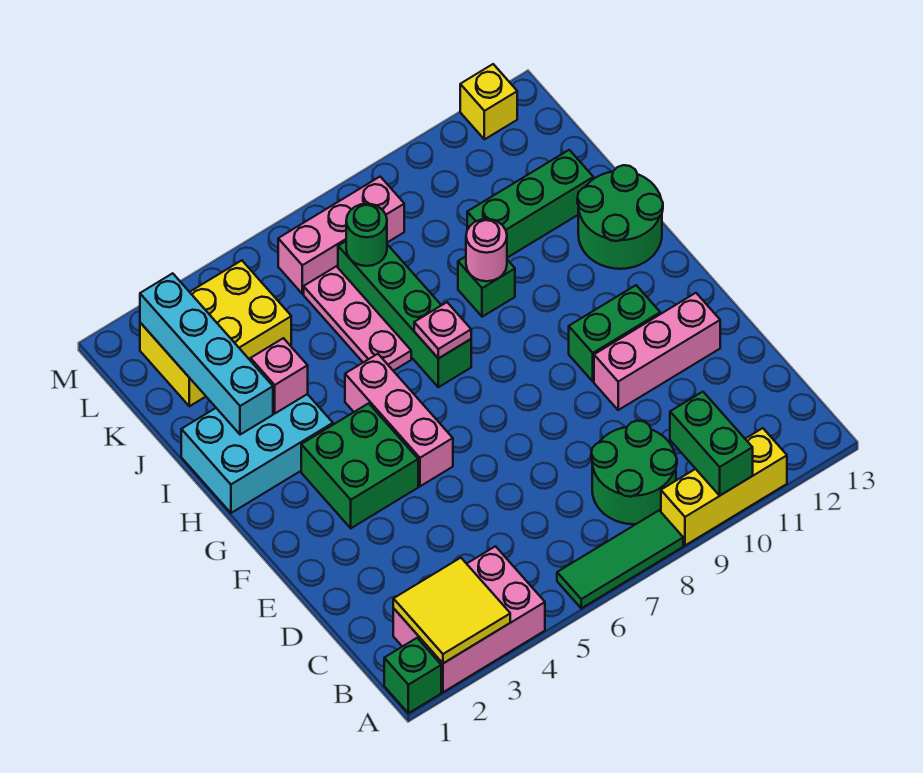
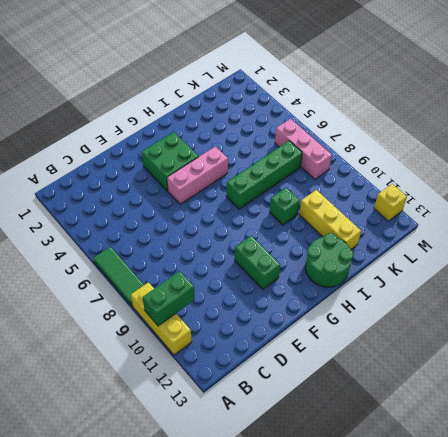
yellow brick J10:J12 level 1 -> green brick J10:J12 level 1
none -> green brick A1 level 1
none -> pink brick A2:B4 level 1
none -> green round brick B8:C9 level 1

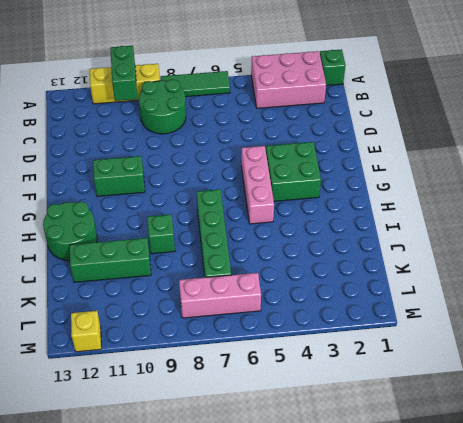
none -> pink brick E10:E12 level 1
none -> cyan brick H1:I3 level 1
none -> pink plate I6:K6 level 1

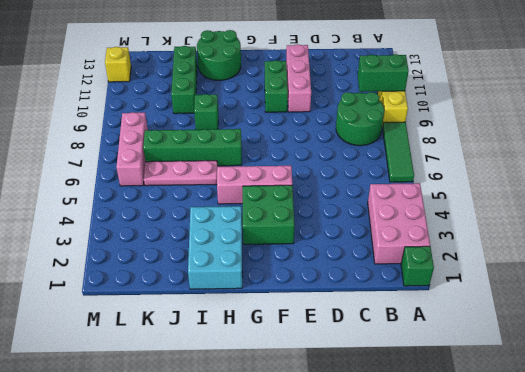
none -> yellow brick K2:L4 level 1
none -> yellow tile A2:B3 level 2
none -> pink plate H7 level 2

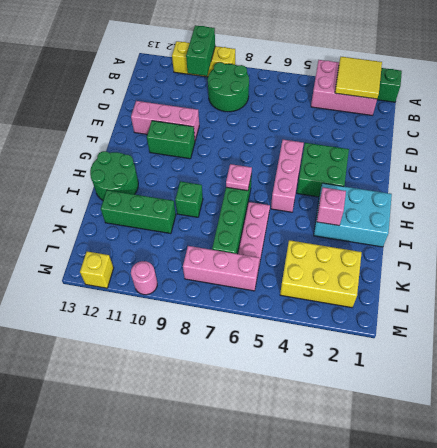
pink round brick M10 level 1 -> pink round brick I9 level 2
none -> green tile A6:A8 level 1
none -> cyan brick I2:L2 level 2
none -> green round brick K7 level 2

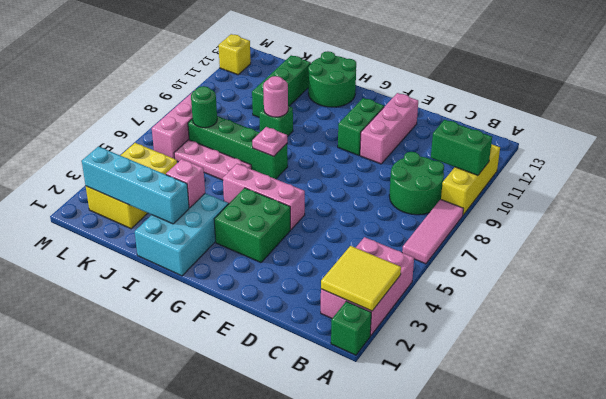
pink tile A6:A8 level 1 -> green tile A6:A8 level 1

